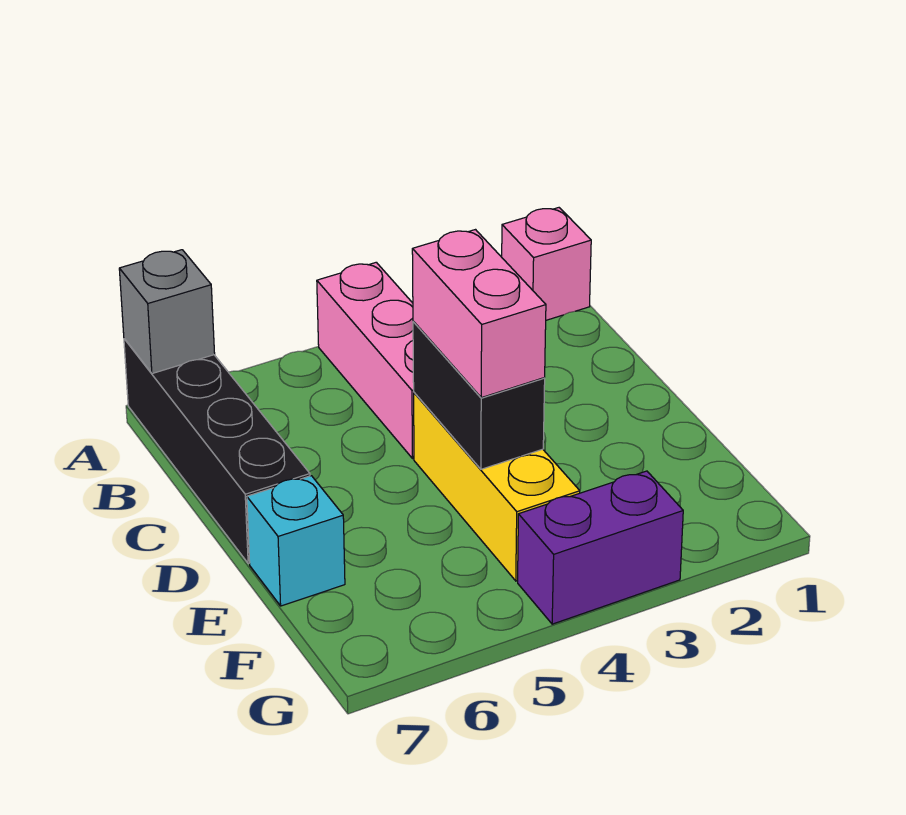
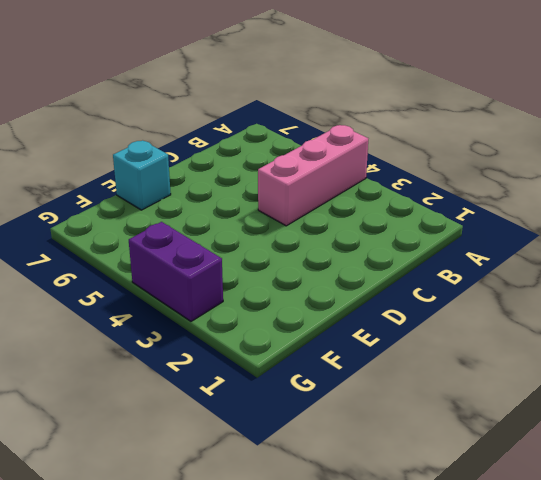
none -> pink brick A1 level 1
none -> black brick A7:D7 level 1

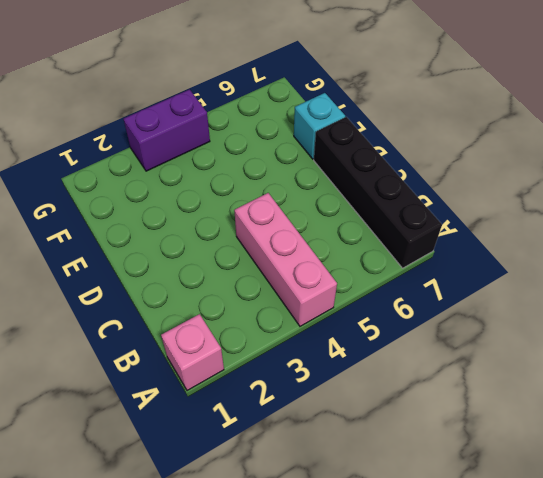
none -> yellow brick D4:F4 level 1
none -> grey brick A7 level 2

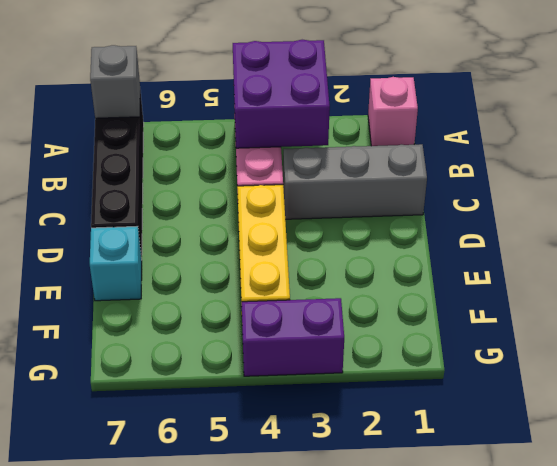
purple brick A3:B4 level 2 -> none
grey brick C1:C3 level 1 -> none
none -> black brick D4:E4 level 2
none -> pink brick D4:E4 level 3

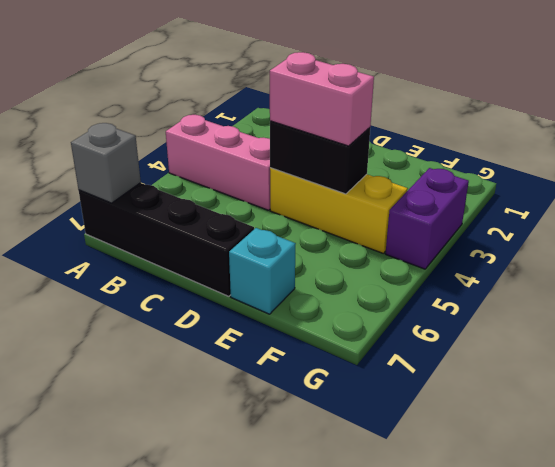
none -> pink brick A1 level 1

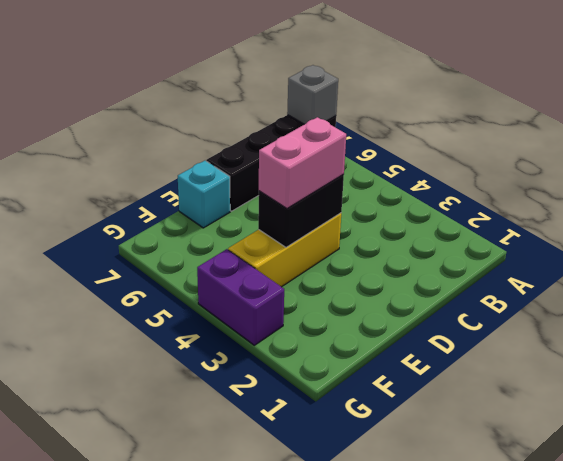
none -> pink brick A1 level 1
none -> pink brick A4:C4 level 1

